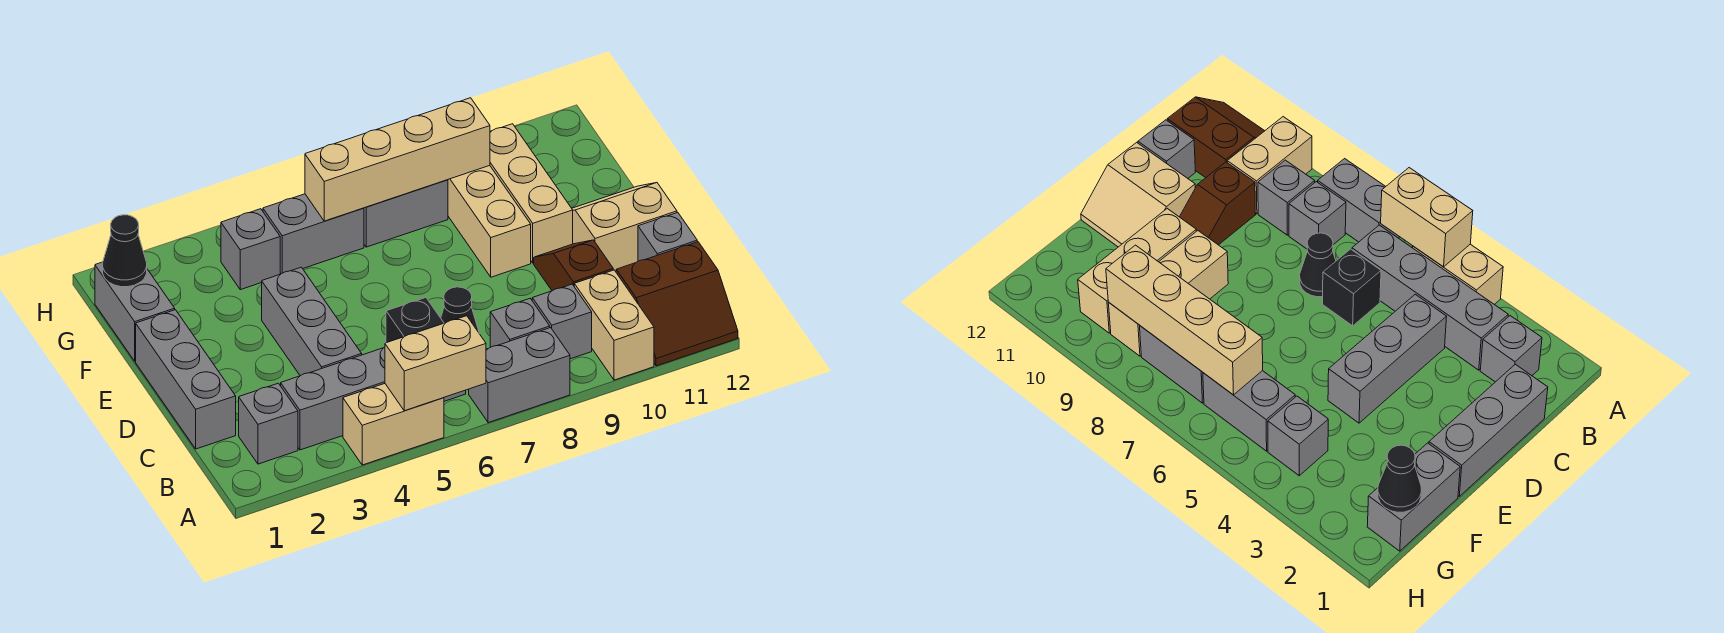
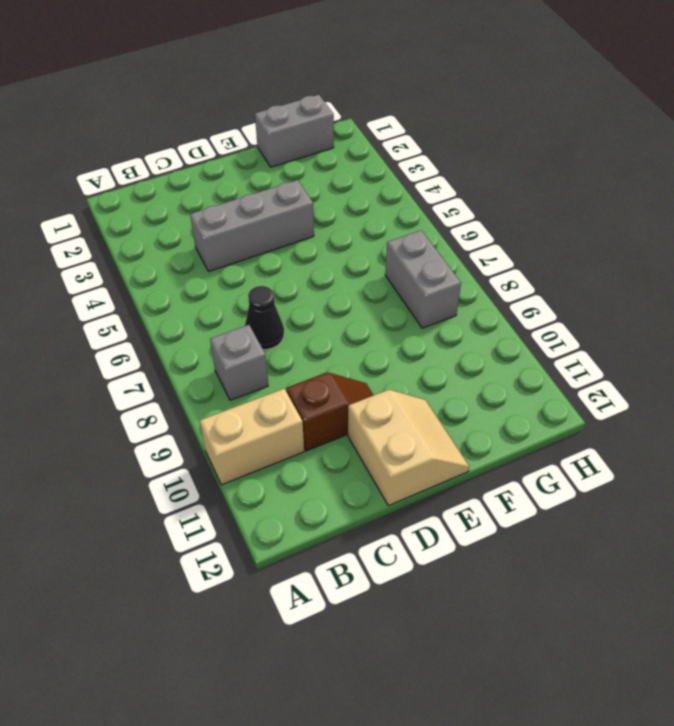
none -> tan brick A4:A5 level 1
none -> grey brick A7:A8 level 1
none -> brown slope A11:B12 level 1 top B

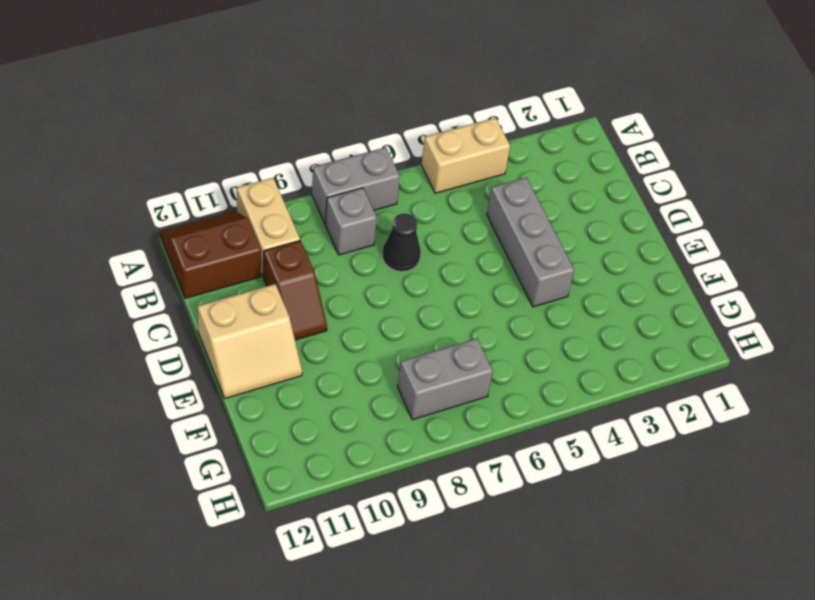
none -> grey brick B2 level 1
none -> grey brick B3:B6 level 1
none -> grey brick B9 level 1

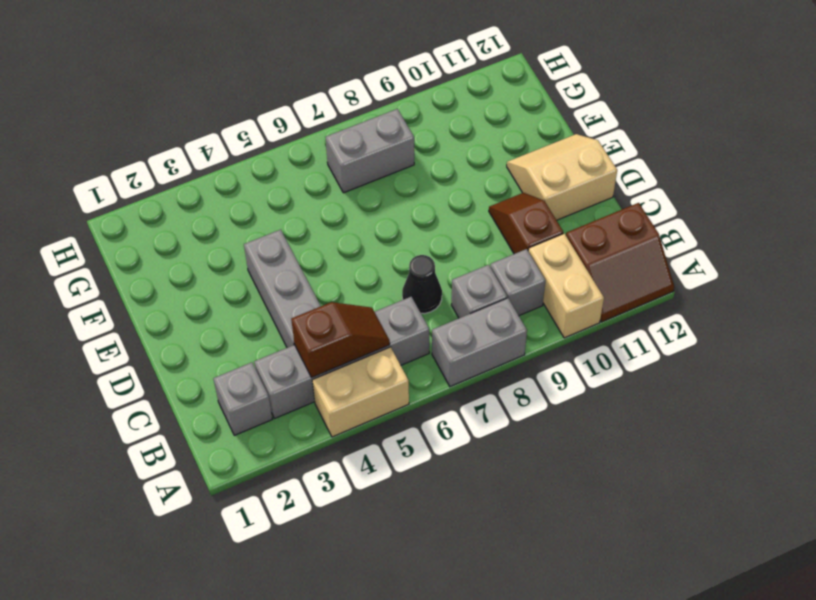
brown slope B4:B5 level 2 top 4 -> none
none -> grey brick C1:E1 level 1
none -> black brick C6 level 1
none -> grey brick C12 level 1

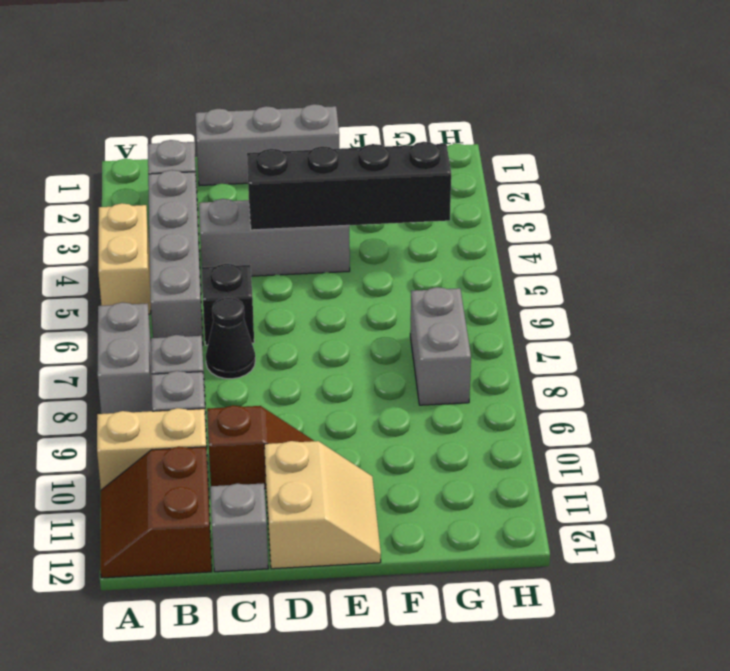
black brick D4:G4 level 2 -> none
none -> tan brick E9:G9 level 1
none -> tan brick E10:G10 level 1
none -> grey brick F1:G1 level 1

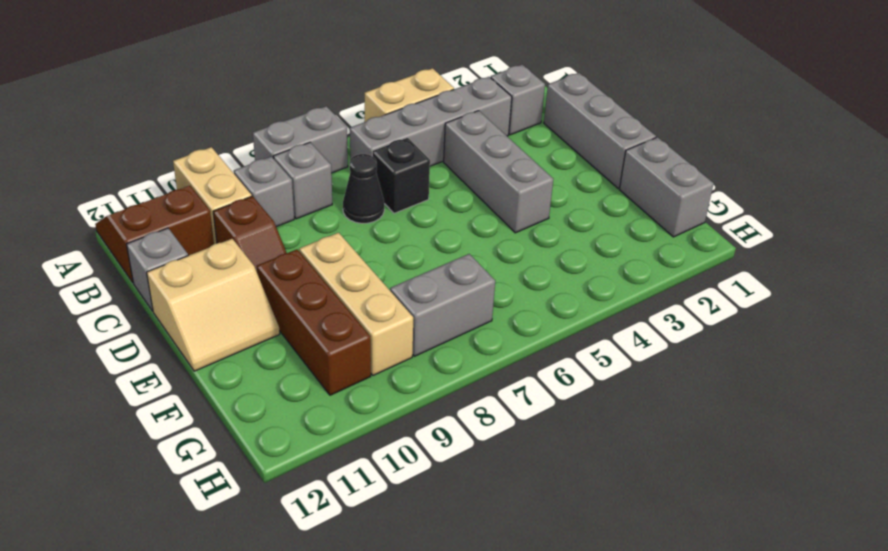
brown brick E10:G10 level 1 -> tan brick E10:G10 level 1
none -> grey brick G4 level 1
none -> grey brick G5:G6 level 1
none -> tan brick A5:A6 level 2

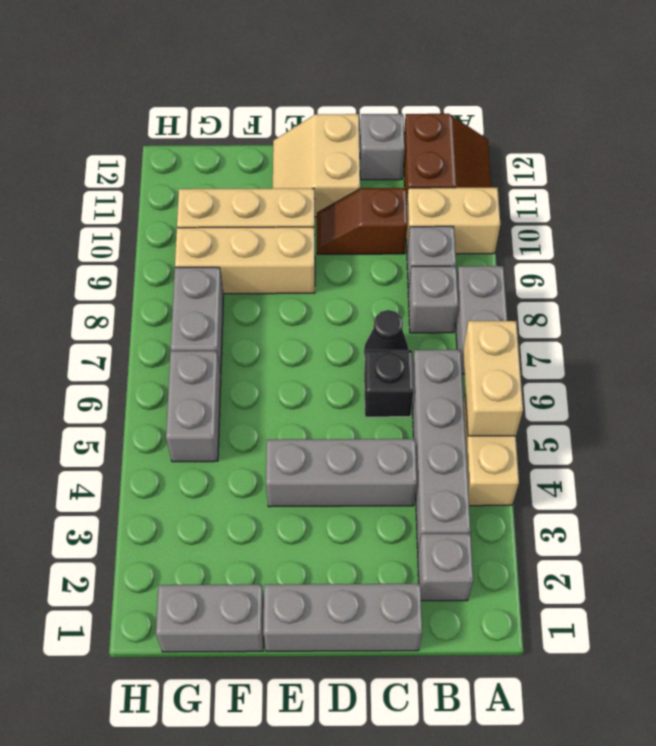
none -> grey brick G4 level 1
none -> black cone G1 level 2
none -> tan brick G6:G9 level 2

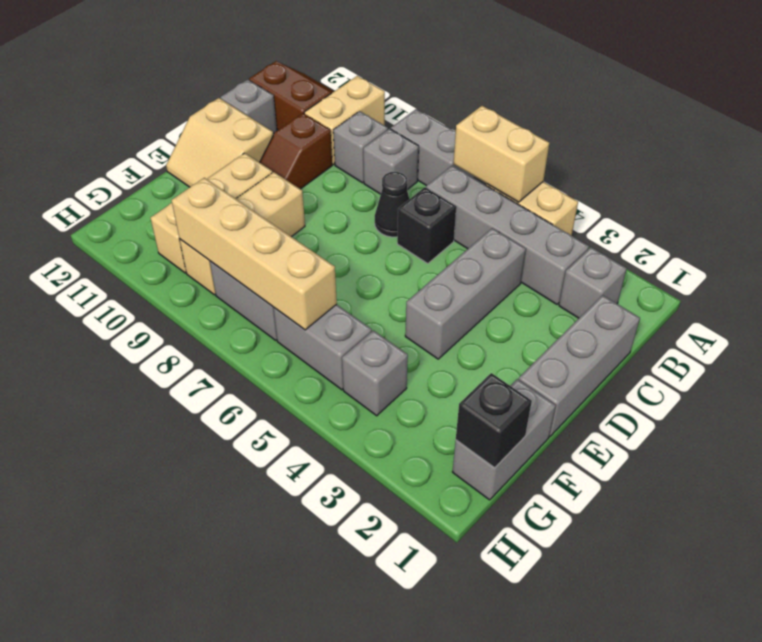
black brick G1 level 2 -> black cone G1 level 2

